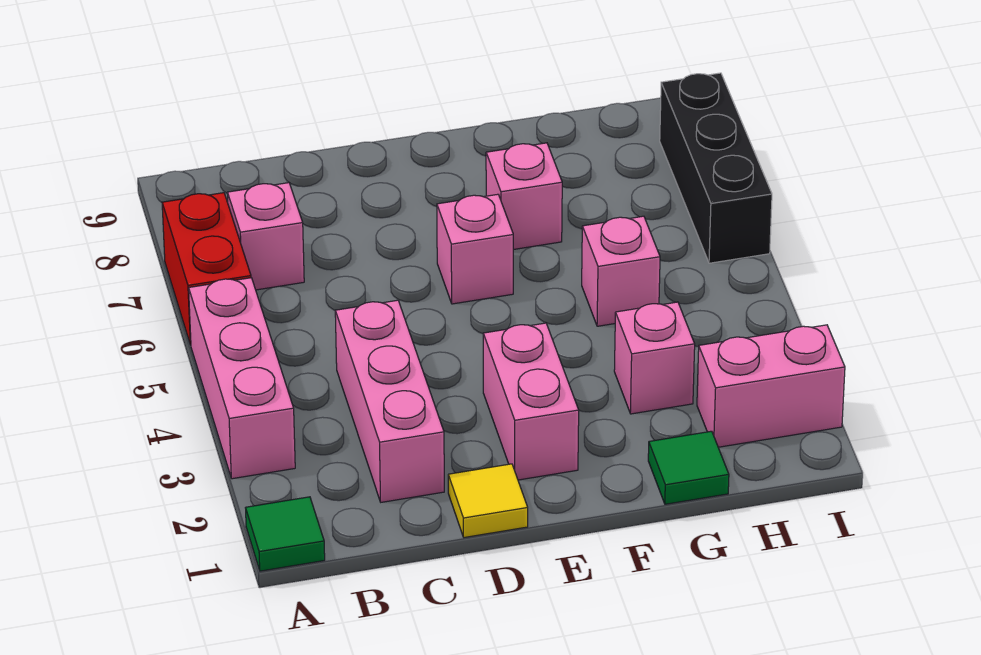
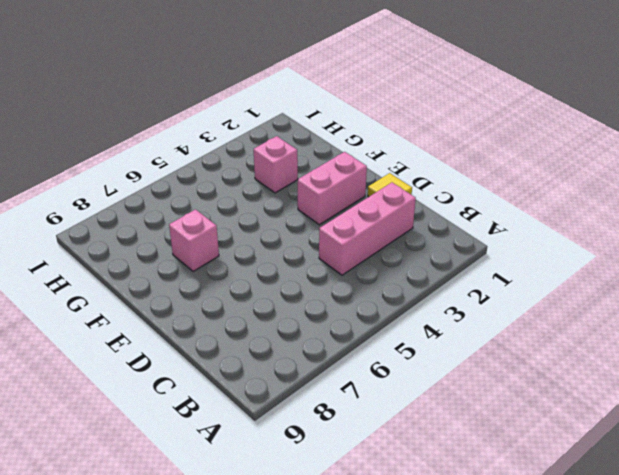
none -> green tile A1 level 1
none -> pink brick A3:A5 level 1
none -> red brick A6:A7 level 1

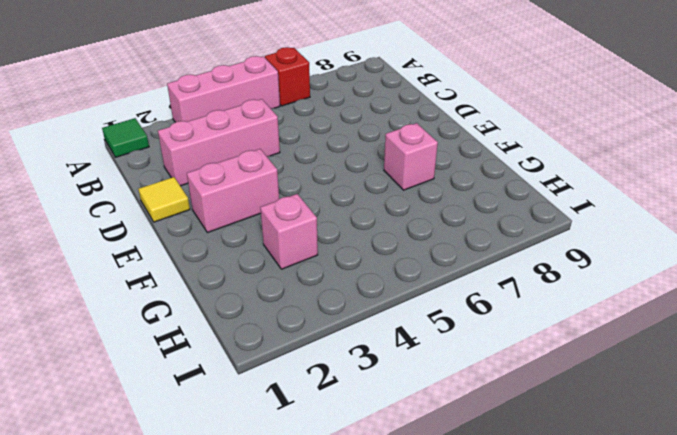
red brick A6 level 1 -> red brick A6:A7 level 1
none -> pink brick B7 level 1
none -> pink brick E6 level 1
none -> green tile G1 level 1

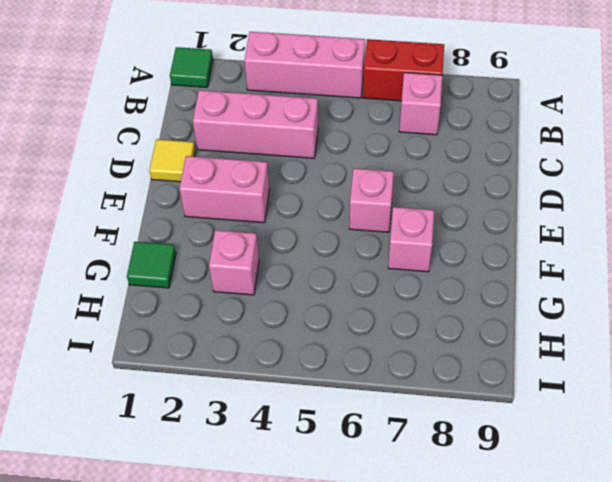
none -> pink brick G5 level 1
none -> pink brick H2:I2 level 1
none -> black brick I6:I8 level 1

